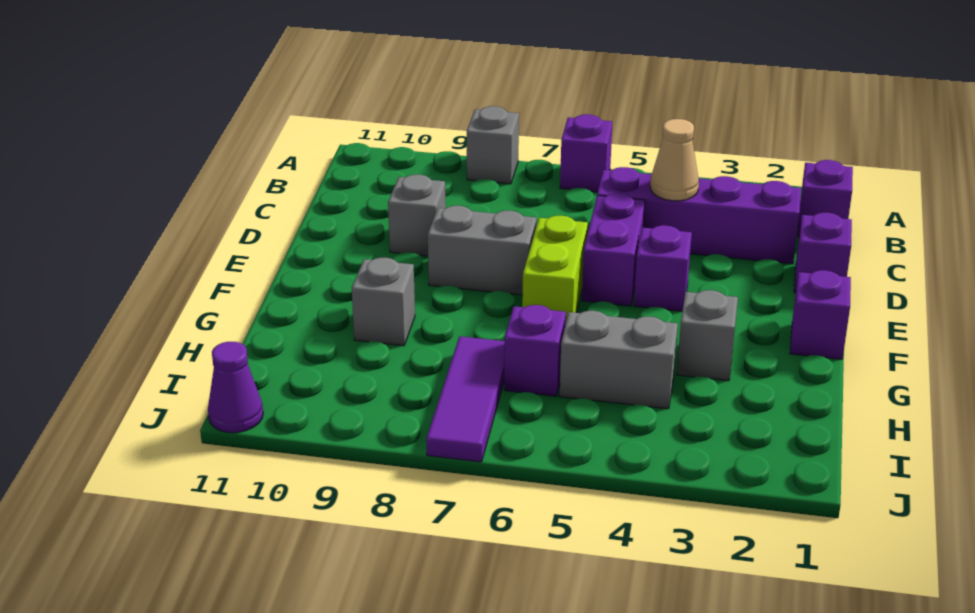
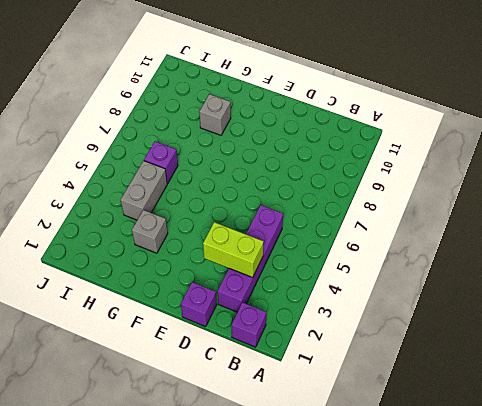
lime brick C3:D3 level 2 -> lime brick E6:F6 level 1
none -> purple brick A6 level 1
none -> grey brick A8 level 1
none -> purple brick D5:E5 level 1

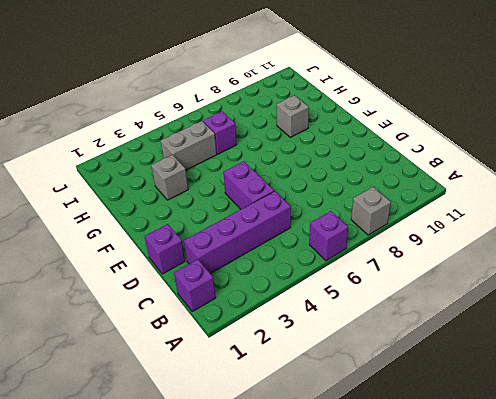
none -> grey brick D9 level 1
none -> purple brick E4 level 1
none -> lime brick E6:F6 level 1

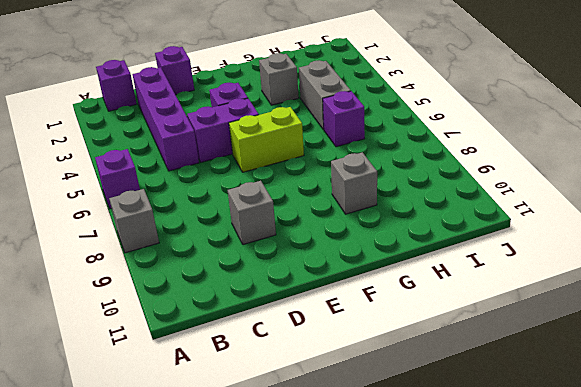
none -> grey brick E7:E8 level 1
none -> purple brick F1 level 1
none -> purple tile H7:J7 level 1

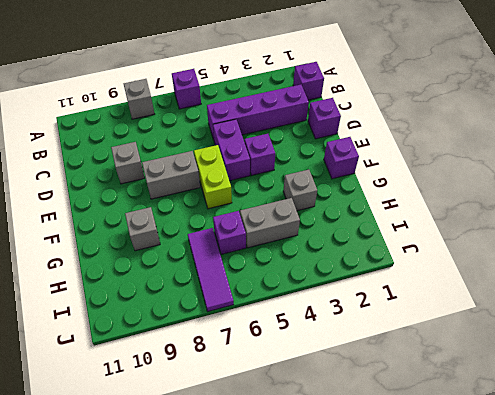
none -> purple cone J11 level 1
none -> tan cone C4 level 2

